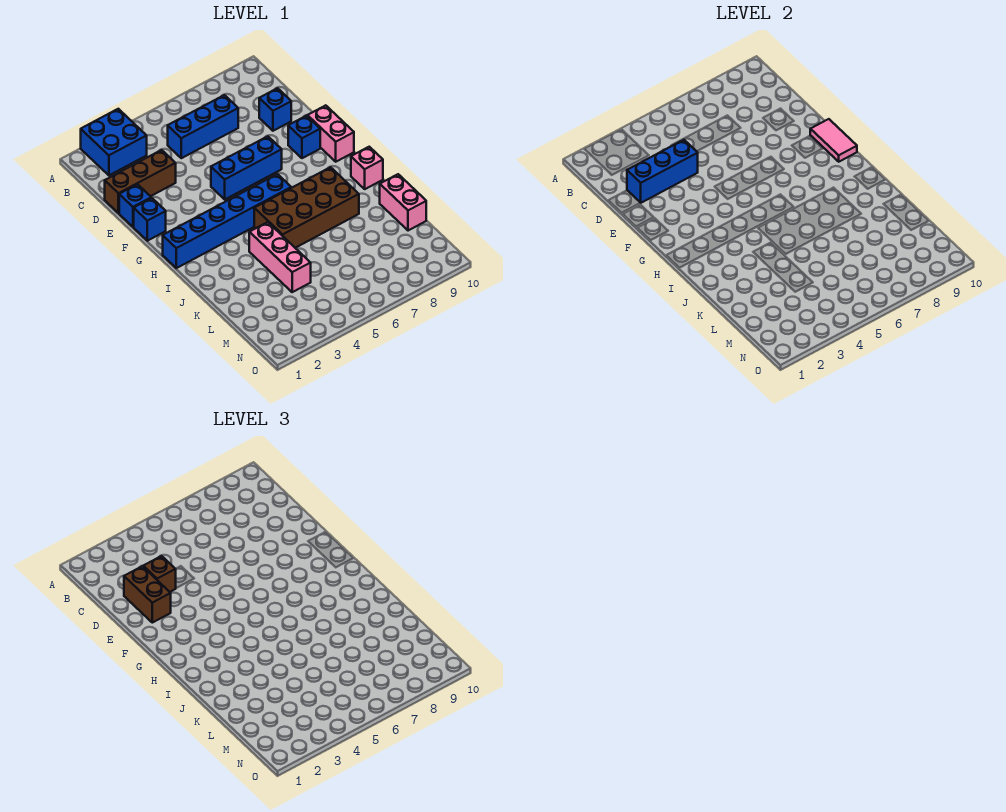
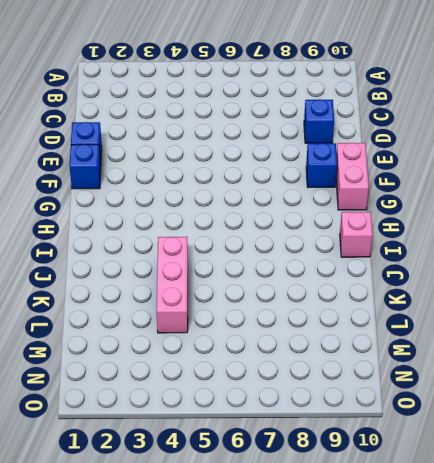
none -> blue brick A2:B3 level 1
none -> blue brick C5:C7 level 1
none -> brown brick D1:D3 level 1

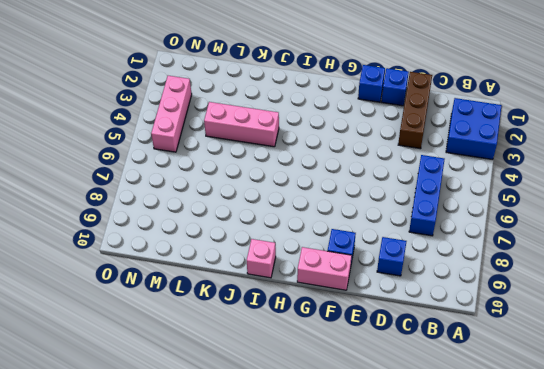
pink brick N3:N5 level 1 -> none
none -> blue brick F5:F7 level 1
none -> blue brick H1:H6 level 1
none -> brown brick I5:J8 level 1

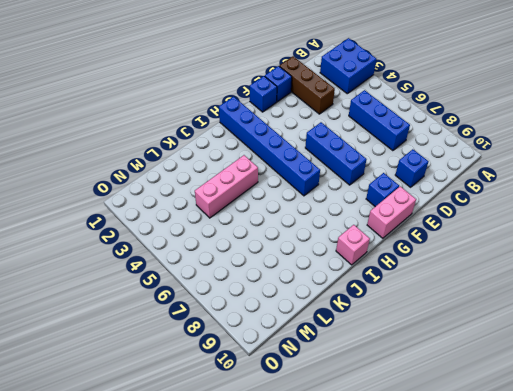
none -> brown brick I5:J8 level 1
none -> pink brick K10:L10 level 1
none -> blue brick D2:D4 level 2

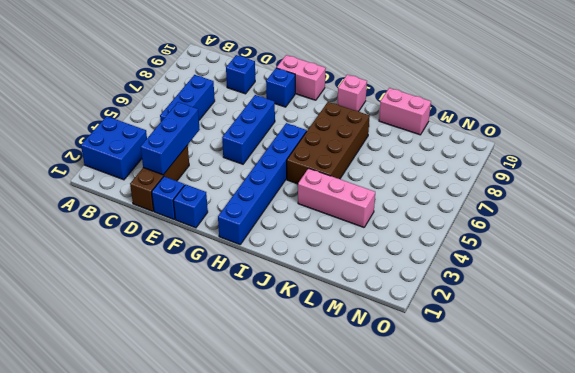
none -> pink tile F10:G10 level 2
none -> brown brick D2:E2 level 3
none -> brown brick D3 level 3

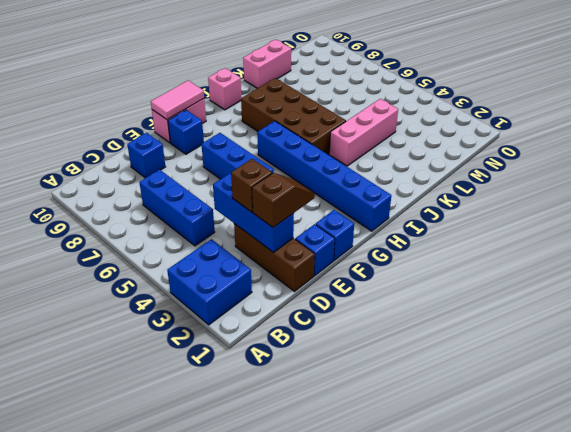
brown slope D2:E2 level 3 top D -> brown brick D2:E2 level 3

